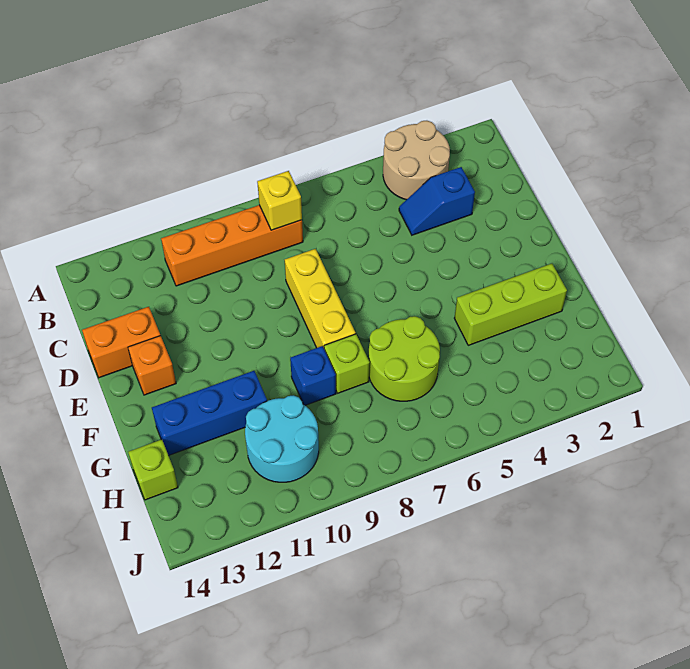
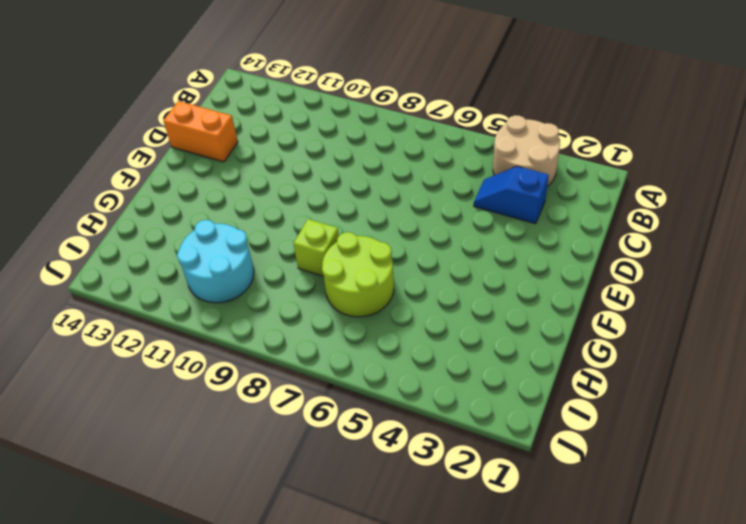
none -> orange brick B8:B11 level 1
none -> yellow brick D8:F8 level 1
none -> orange brick E13 level 1

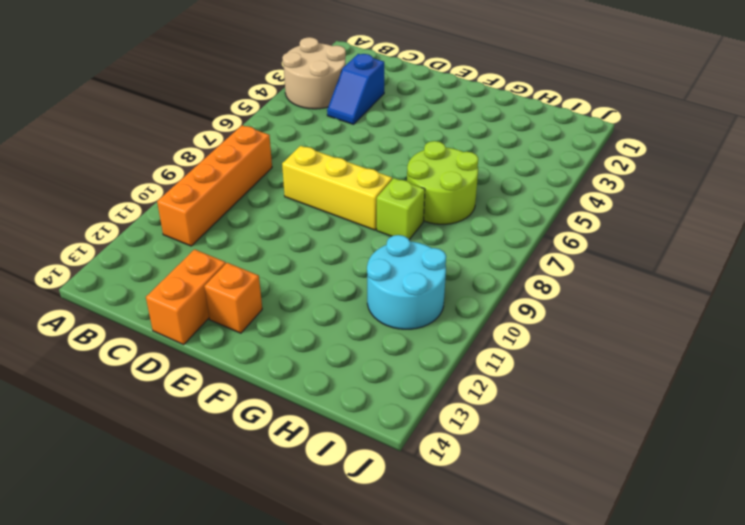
none -> lime brick G2:G4 level 1
none -> blue brick G9 level 1
none -> blue brick G11:G13 level 1

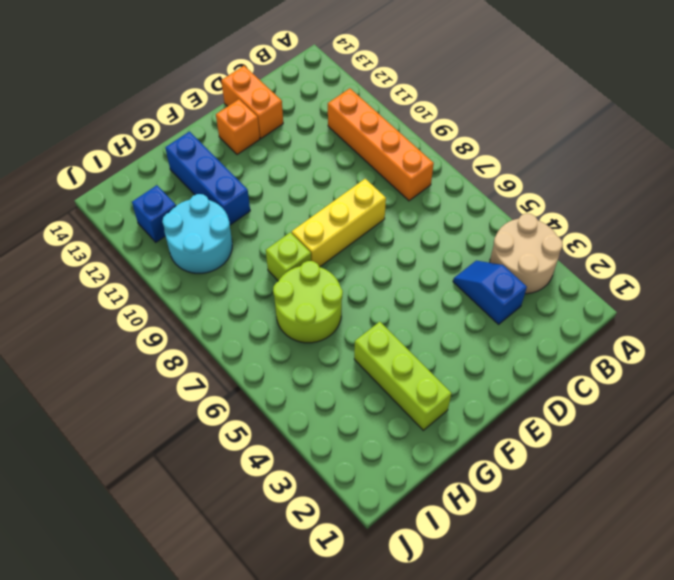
blue brick I12 level 1 -> blue brick G9 level 1
none -> lime brick H14 level 1
none -> yellow brick B8 level 2

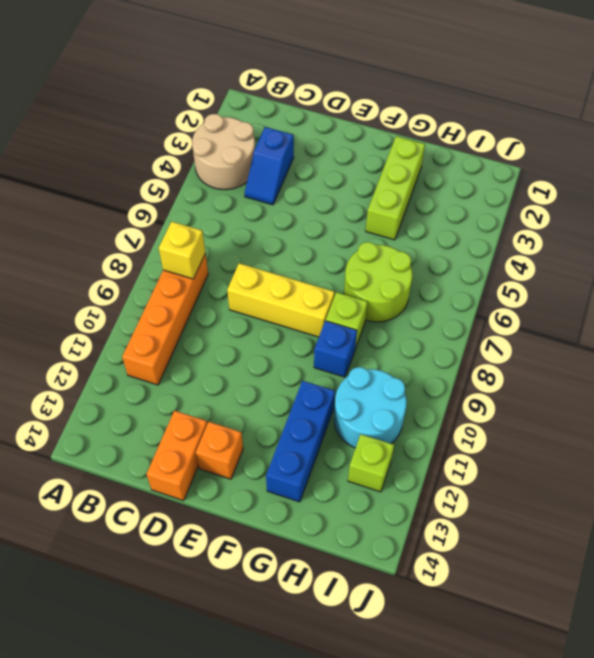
lime brick I12 level 1 -> lime brick H14 level 1

